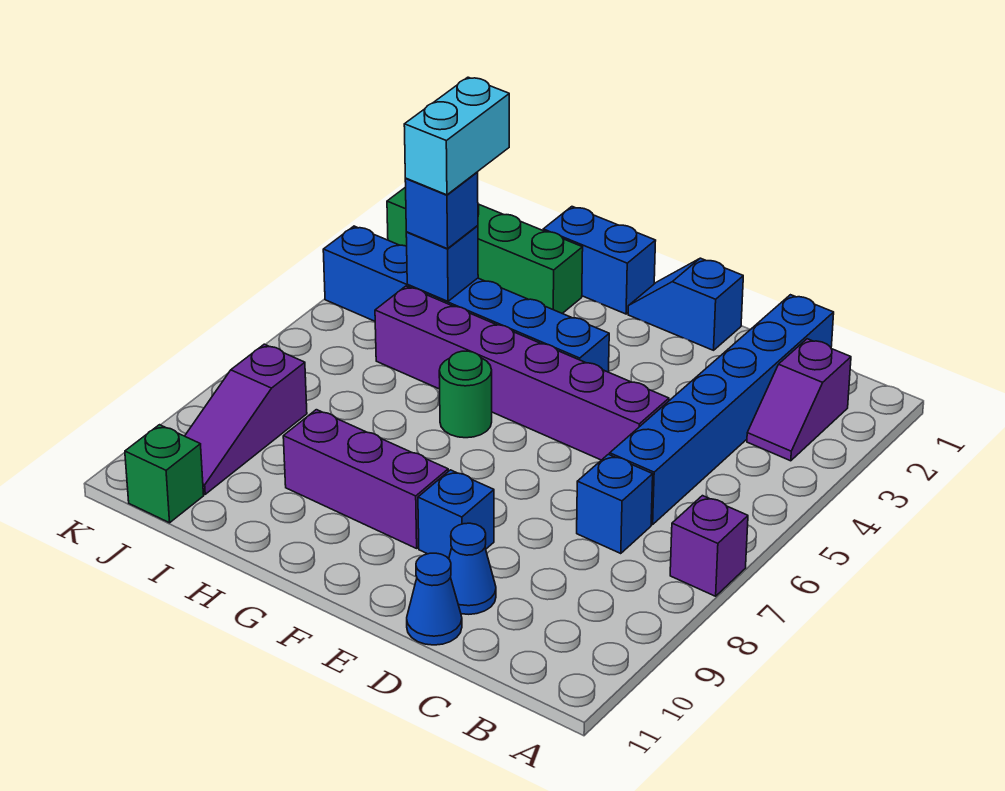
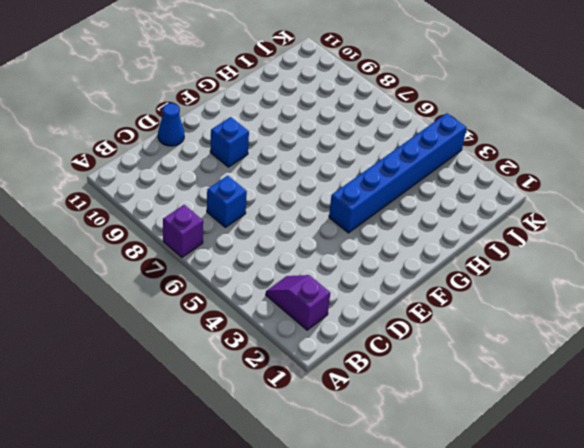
none -> blue brick C1:C6 level 1
none -> purple brick D5:I5 level 1
none -> blue cone D10 level 1

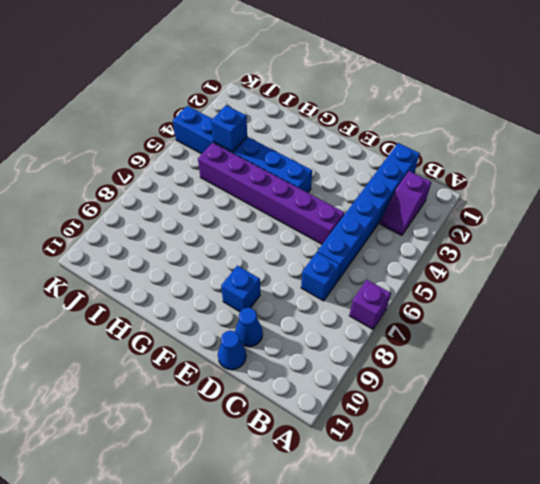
none -> blue slope E1:F1 level 1 top E
none -> purple brick F9:H9 level 1
none -> blue brick G1:H1 level 1

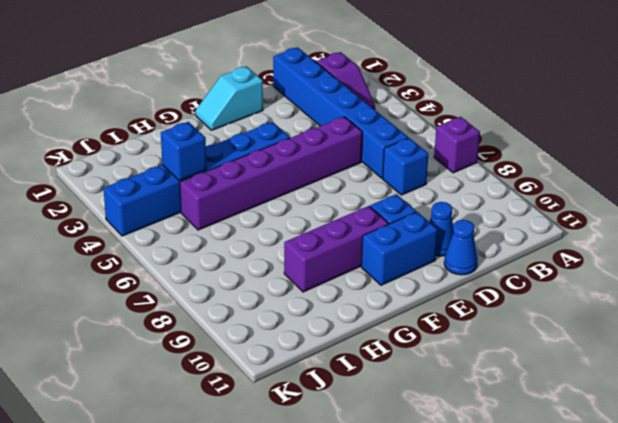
cyan slope E1:F1 level 1 top E -> blue slope E1:F1 level 1 top E
blue brick E10:F10 level 1 -> blue brick G1:H1 level 1
none -> green round brick G6 level 1
none -> green brick H2:K2 level 1
none -> purple slope J8:J10 level 1 top 8

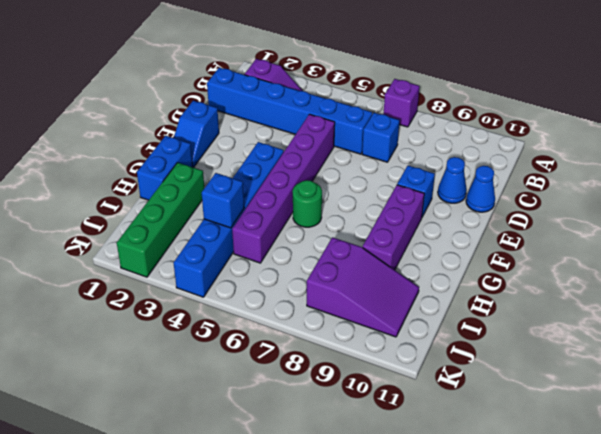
purple slope I8:J10 level 1 top 8 -> purple slope J8:J10 level 1 top 8
none -> green brick J11 level 1
none -> blue brick I4 level 3
none -> cyan brick I3:I4 level 4

